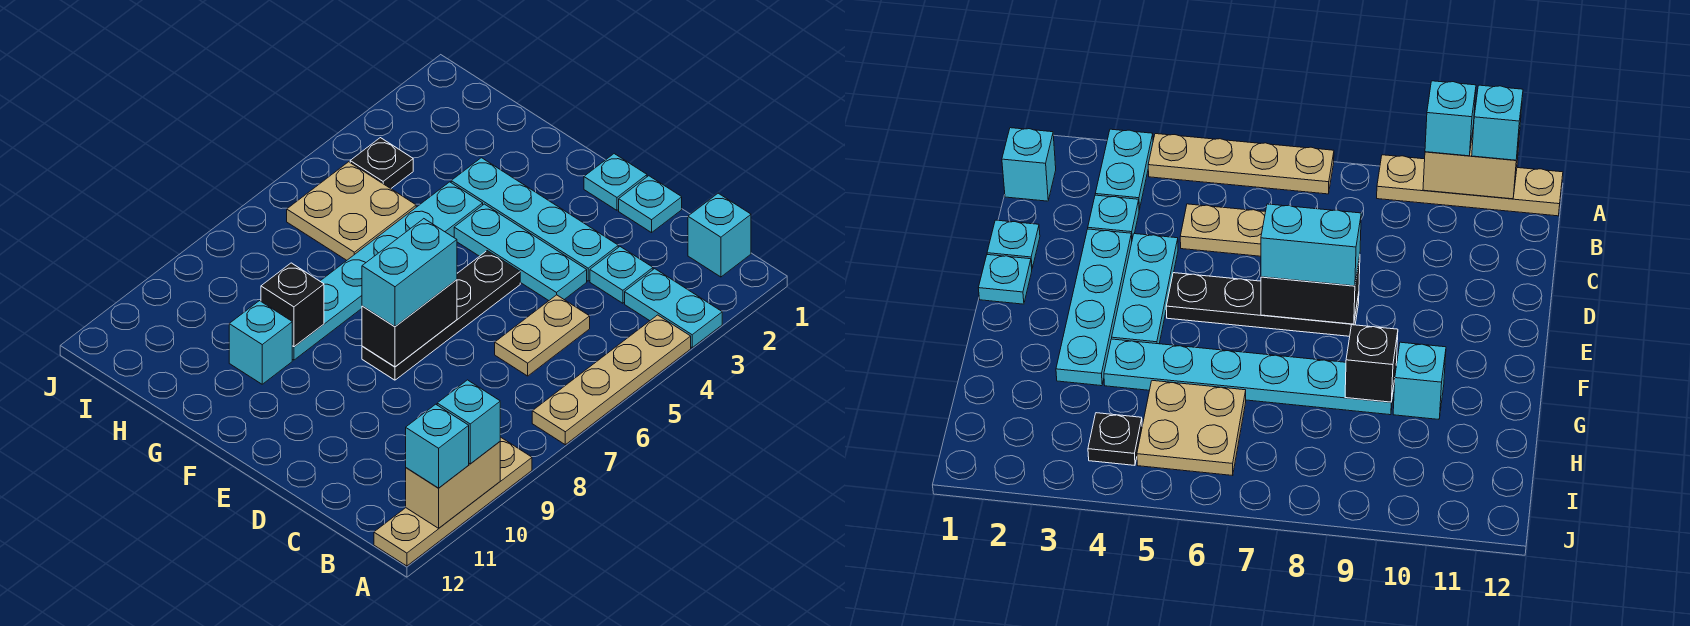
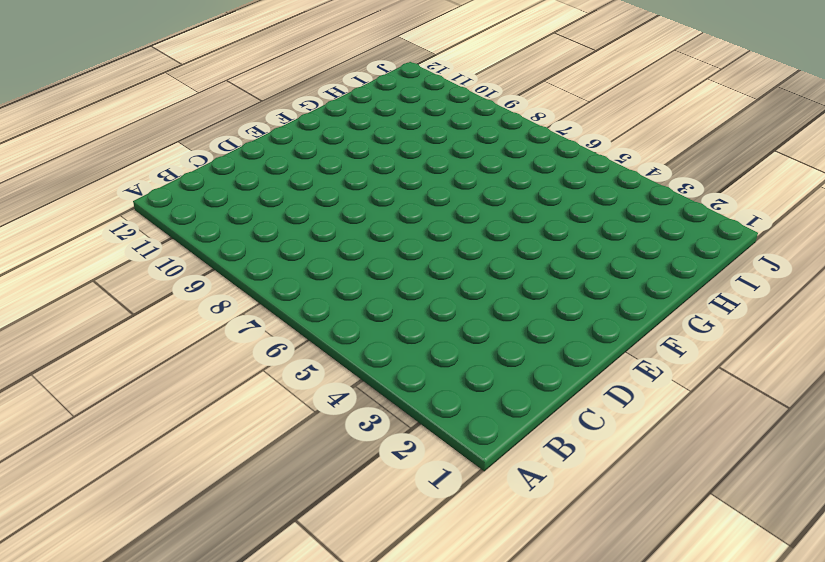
none -> cyan plate A3:B3 level 1
none -> tan plate A4:A7 level 1
none -> tan plate A9:A12 level 1

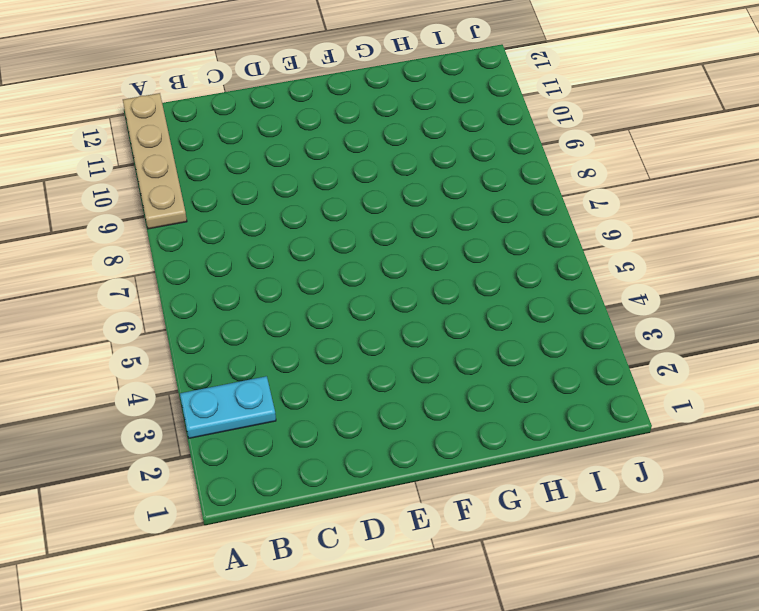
none -> tan plate A4:A7 level 1
none -> cyan brick B1 level 1
none -> cyan plate C3 level 1

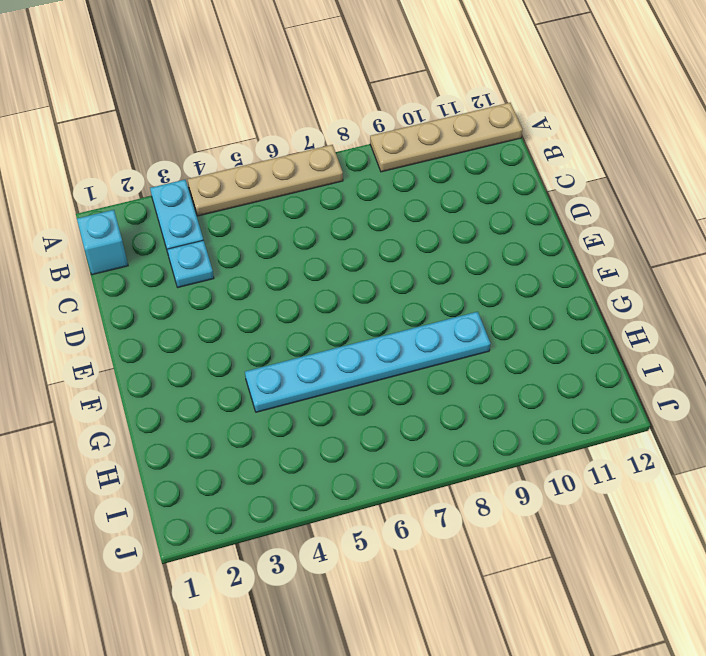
none -> tan plate C5:C6 level 1
none -> cyan plate D1 level 1
none -> cyan plate D3:G3 level 1

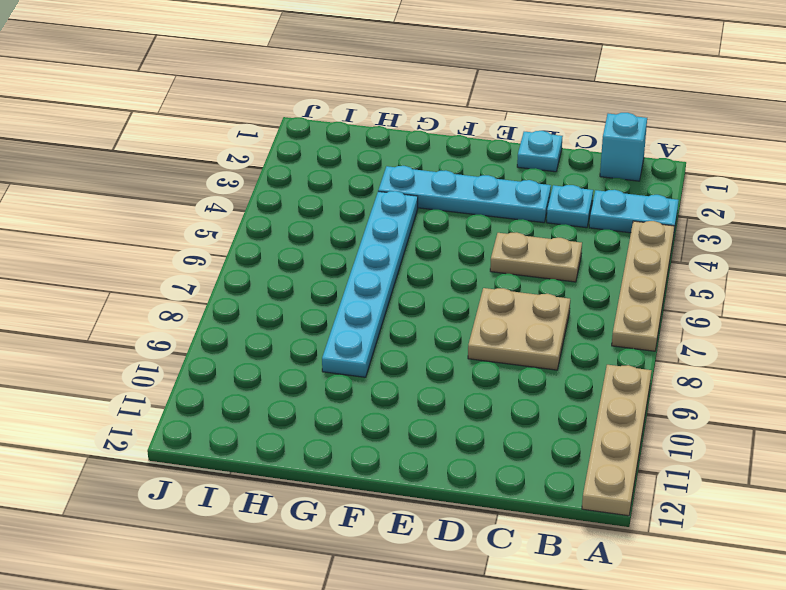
tan plate C5:D5 level 1 -> tan plate C5:C6 level 1
tan plate C7:D8 level 1 -> tan plate H5:I6 level 1
none -> cyan plate D4:F4 level 1
none -> cyan plate E1 level 1
none -> black plate E5:E8 level 1

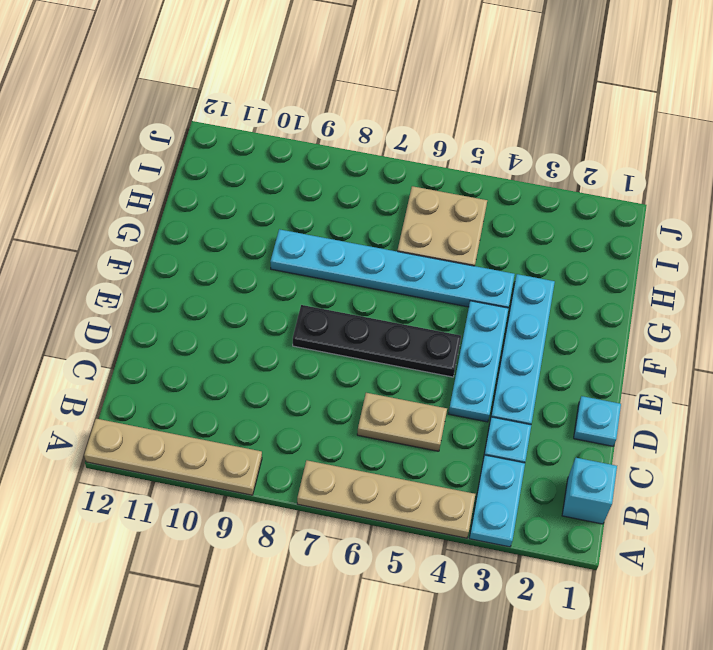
none -> cyan plate E1 level 1
none -> cyan brick G10 level 1
none -> black plate I4 level 1

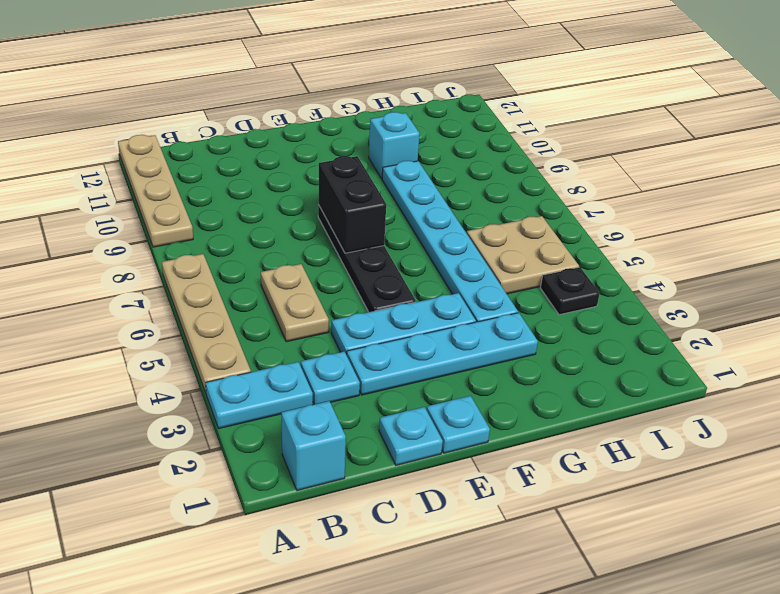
none -> tan brick A10:A11 level 2
none -> black brick G9 level 2
none -> cyan brick A10 level 3

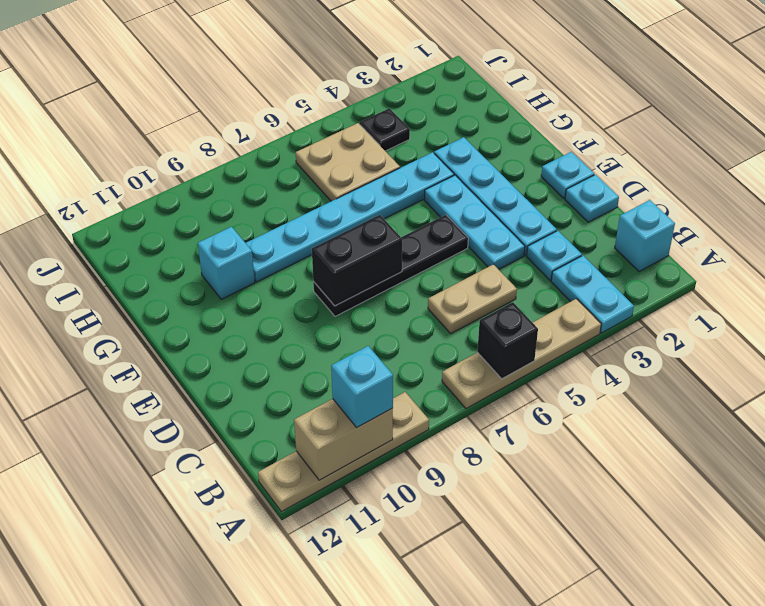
black brick A6 level 2 -> black brick G9 level 2
none -> cyan brick A11 level 3
none -> cyan brick E7:E8 level 3

